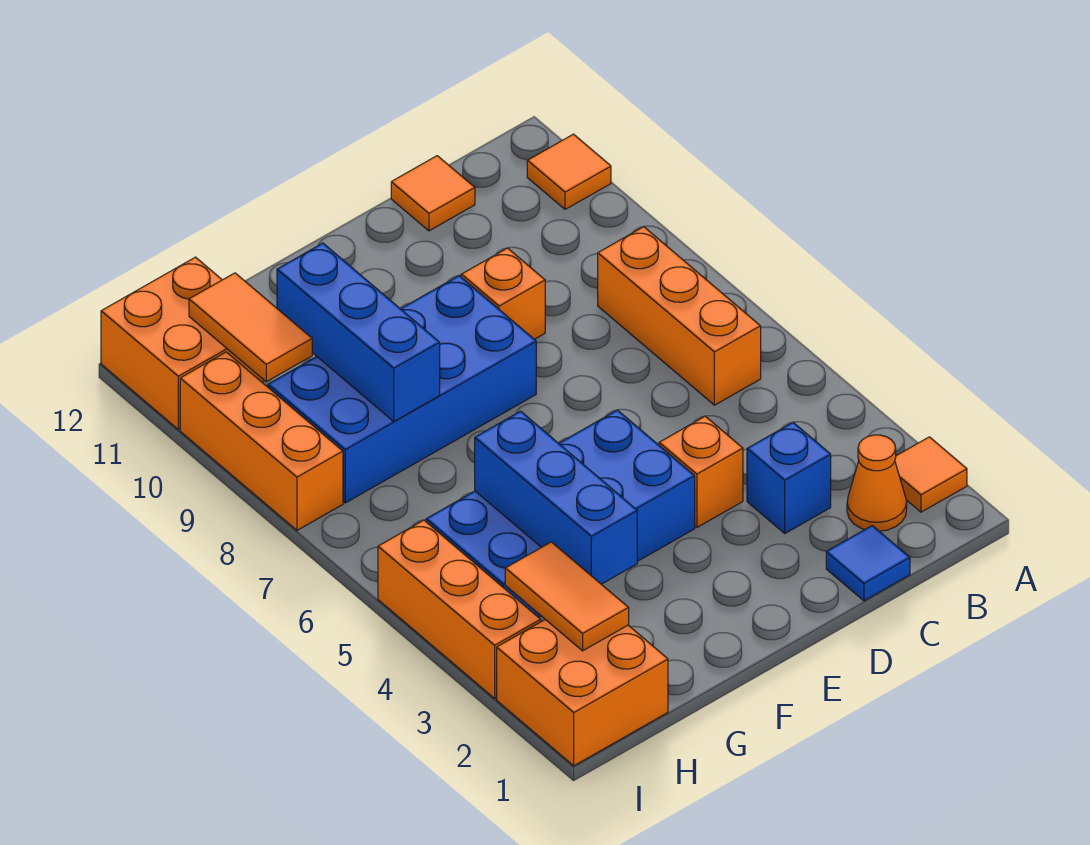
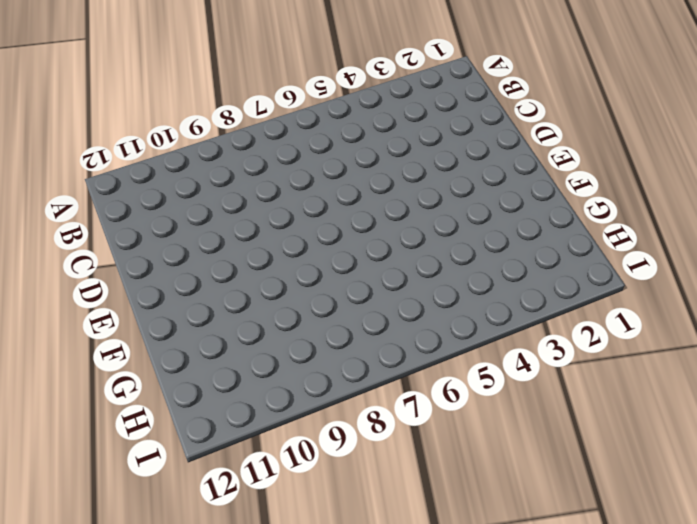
none -> orange tile A2 level 1
none -> orange tile A11 level 1
none -> orange cone B2 level 1

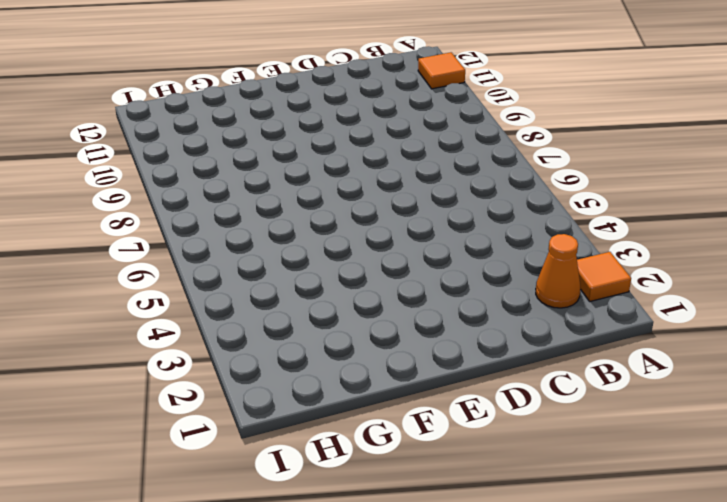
none -> orange brick B6:B8 level 1
none -> blue tile C1 level 1
none -> blue brick C3 level 1

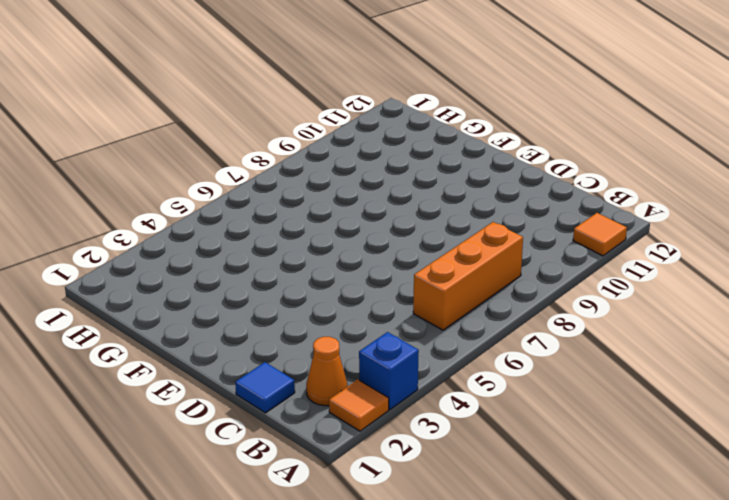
blue brick A3 level 1 -> blue brick C3 level 1
none -> orange tile C12 level 1
none -> orange brick D4 level 1
none -> orange brick D9 level 1

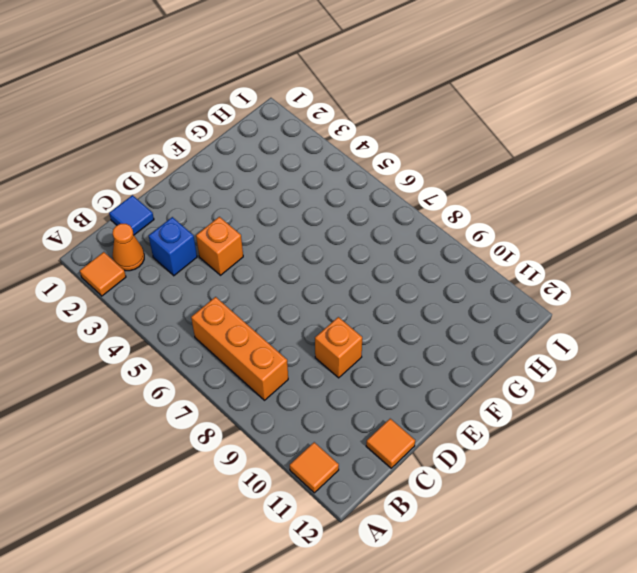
none -> blue brick E4:H5 level 1
none -> blue brick E8:H9 level 1
none -> orange brick H1:I2 level 1

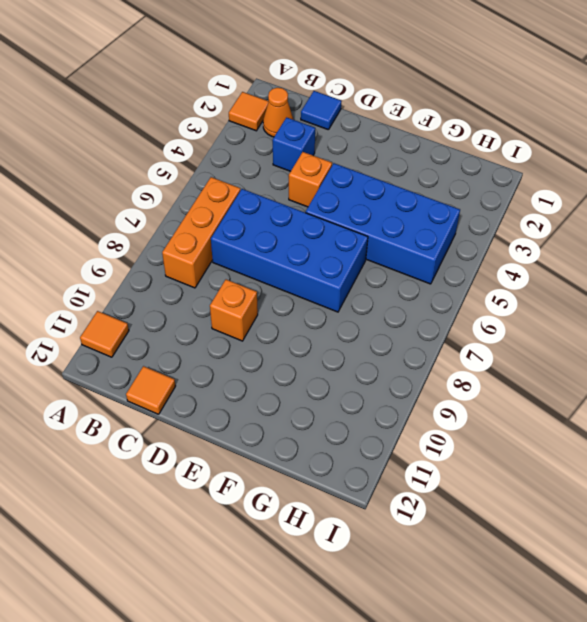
blue brick C6:F7 level 1 -> blue brick E8:H9 level 1
none -> orange brick H1:I2 level 1
none -> orange brick H11:I12 level 1
none -> orange brick I3:I5 level 1

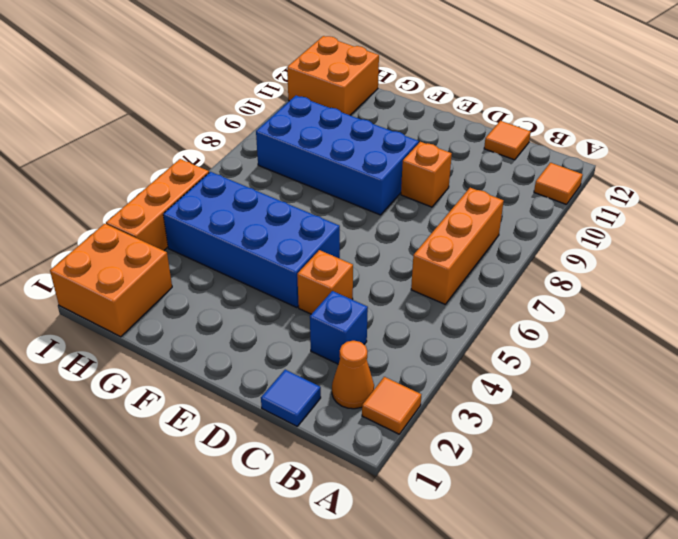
none -> orange brick I8:I10 level 1
none -> blue brick G3:G5 level 2
none -> blue brick G8:G10 level 2

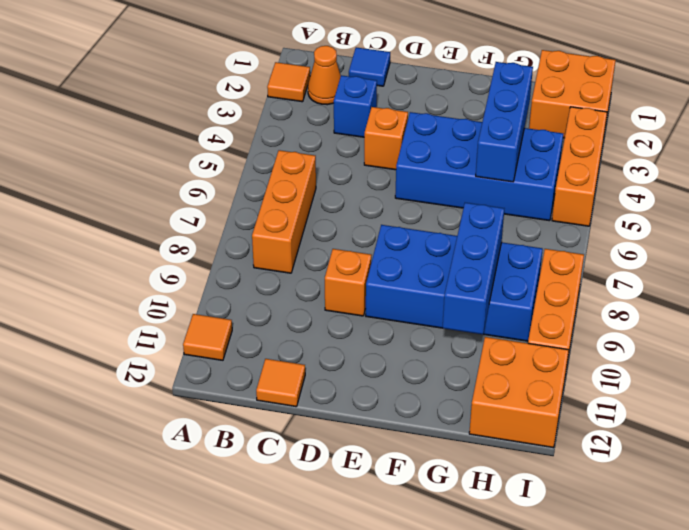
none -> orange tile H2:H3 level 2
none -> orange tile H10:H11 level 2

